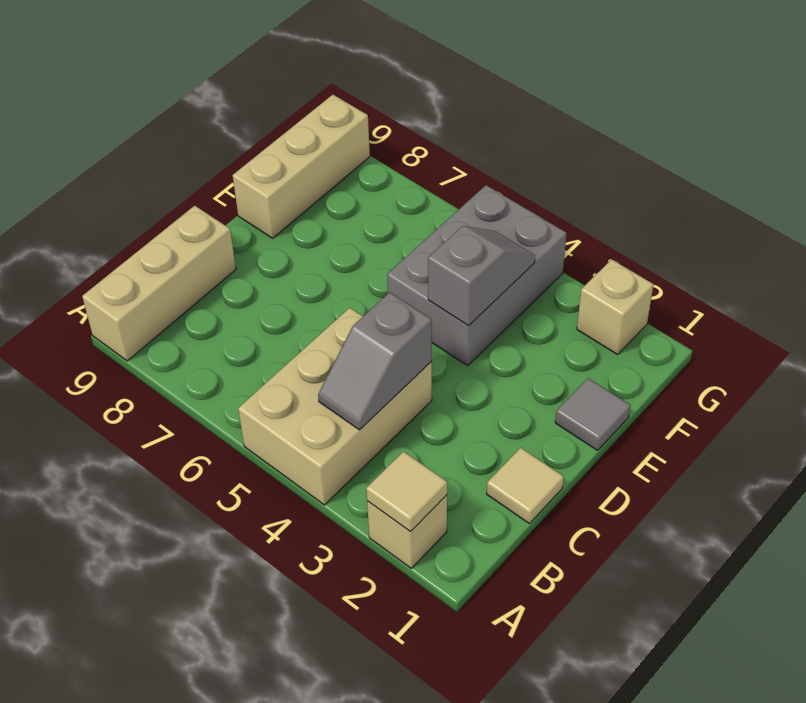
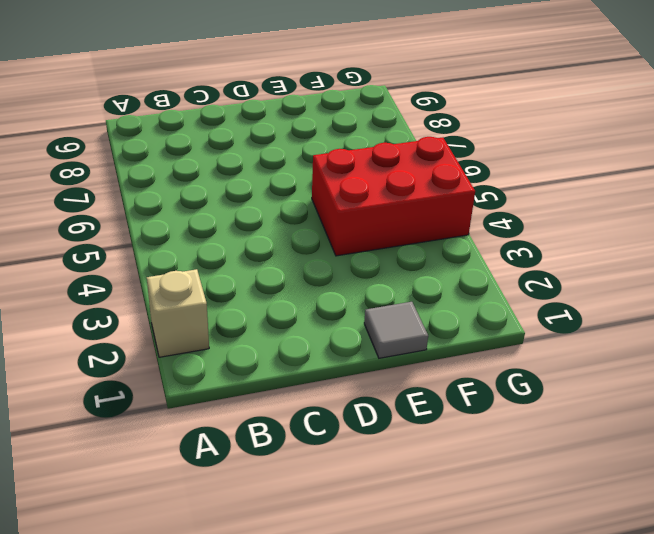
red brick E4:G5 level 1 -> grey brick E4:G5 level 1
none -> tan brick A4:C5 level 1
none -> tan brick A9:C9 level 1

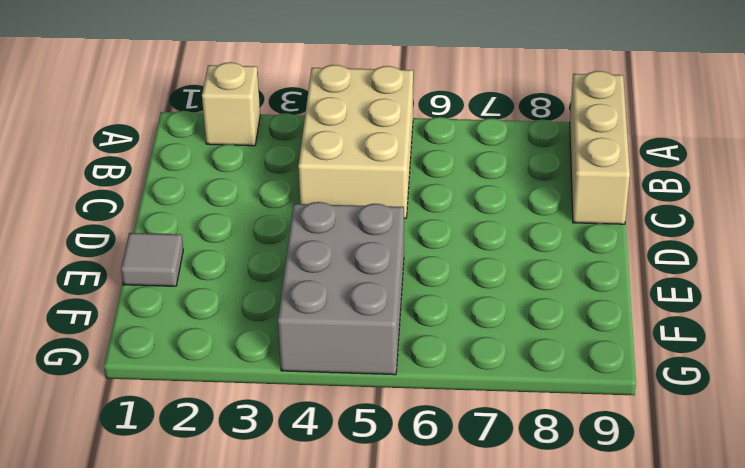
none -> tan tile C1 level 1
none -> tan brick E9:G9 level 1

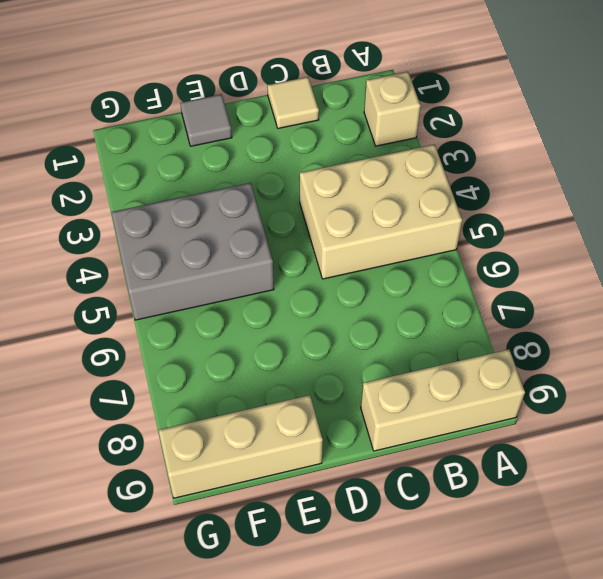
none -> tan brick G2 level 1
none -> tan tile A2 level 2

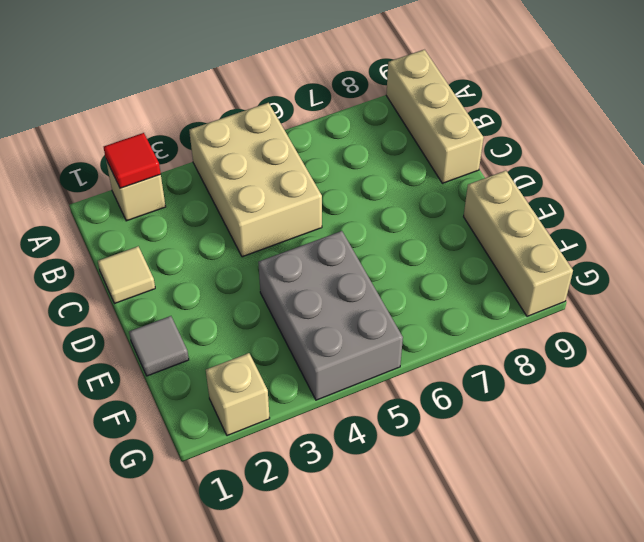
red tile A2 level 2 -> tan tile A2 level 2
none -> grey slope B4:C4 level 2 top C
none -> grey slope E4:F4 level 2 top E

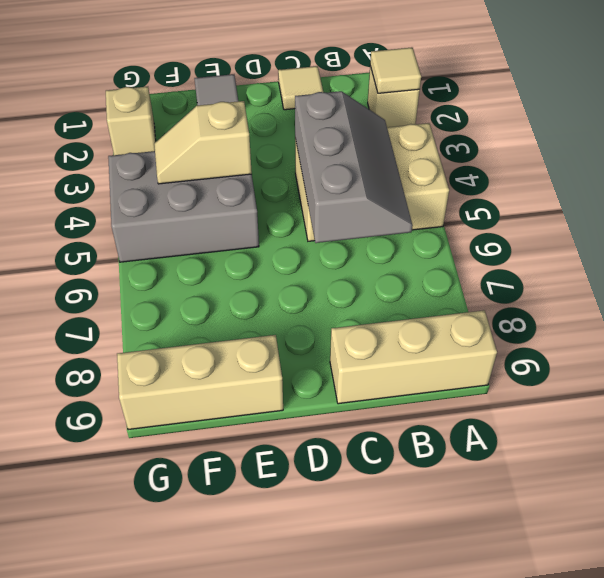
grey slope B4:C6 level 2 top C -> grey slope B4:C4 level 2 top C
tan slope E4:F4 level 2 top E -> grey slope E4:F4 level 2 top E

